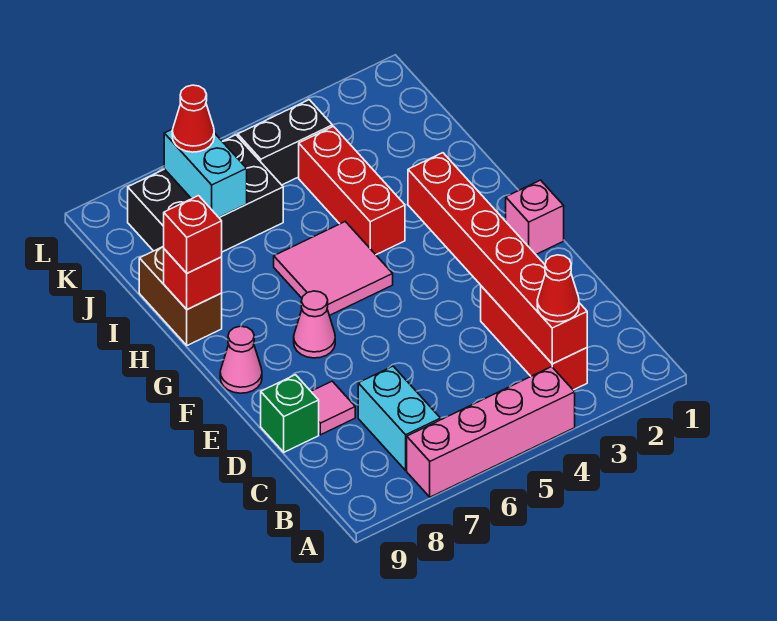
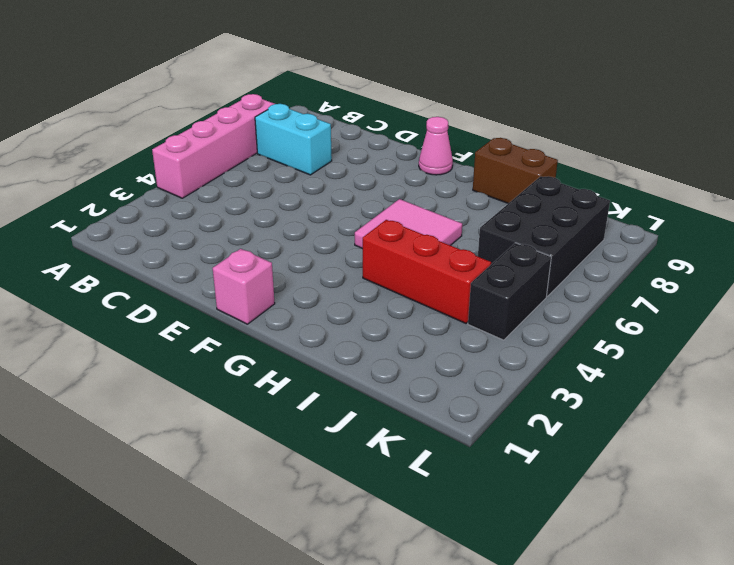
none -> red brick B3:D3 level 1
none -> pink tile D8 level 1
none -> green brick D9 level 1

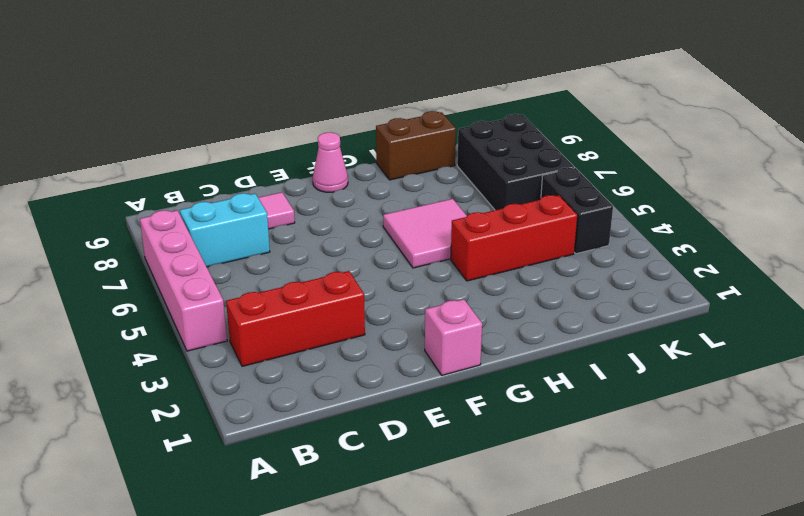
none -> green brick D9 level 1
none -> pink cone F7 level 1
none -> red brick B3:G3 level 2

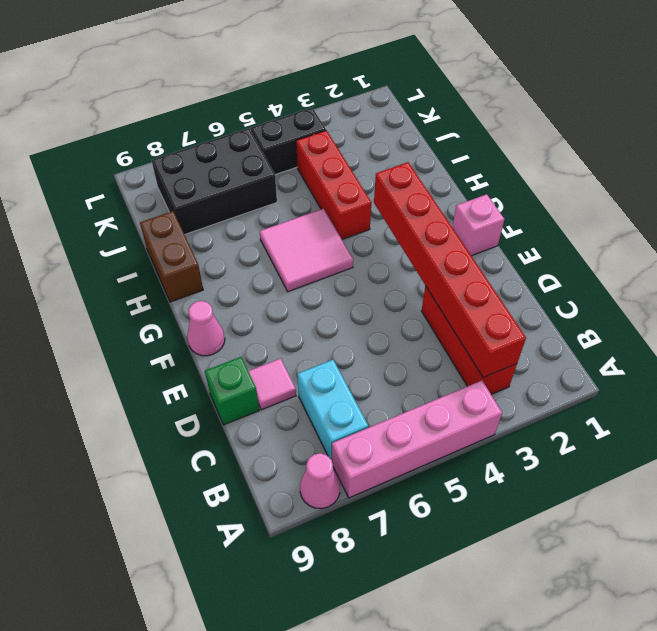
pink cone A8 level 1 -> pink cone F7 level 1
none -> red brick H9 level 2
none -> cyan brick J7:K7 level 2
none -> red cone B3 level 3

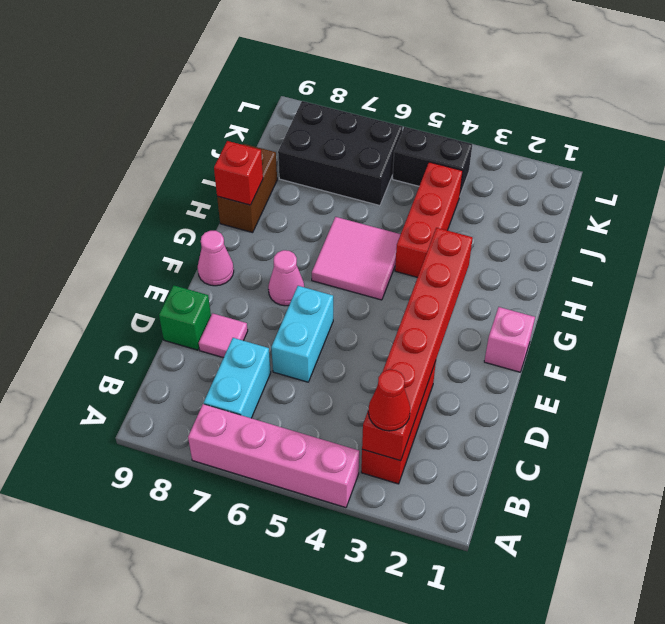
cyan brick D6:E6 level 1 -> cyan brick J7:K7 level 2
none -> red brick H9 level 3
none -> red cone K7 level 3

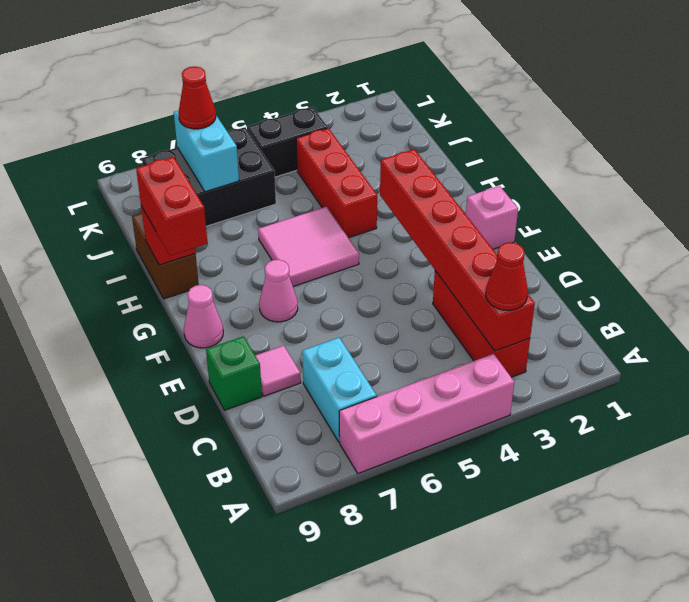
red brick G9:H9 level 3 -> red brick H9 level 3

